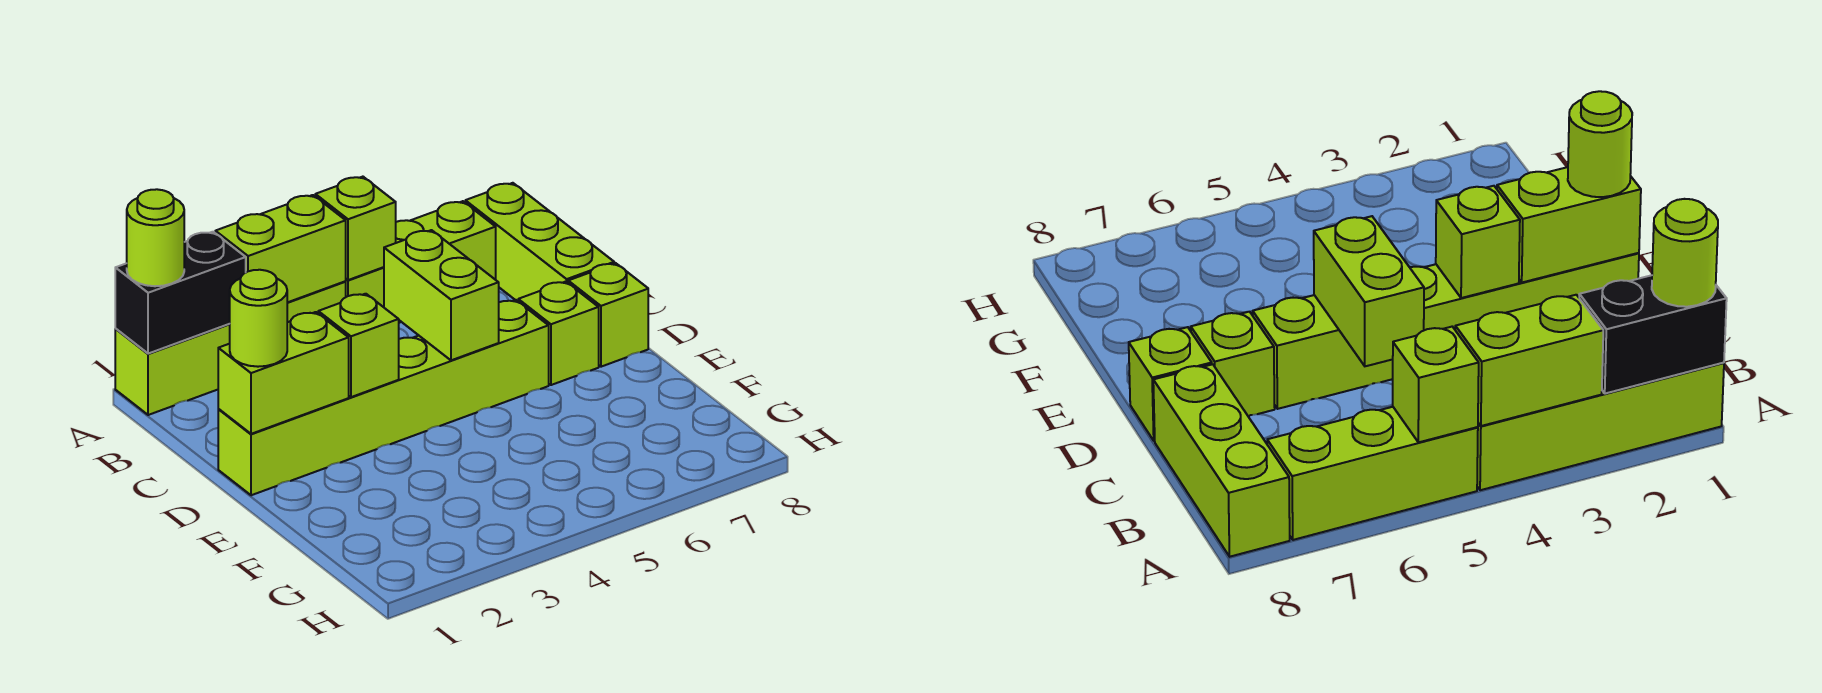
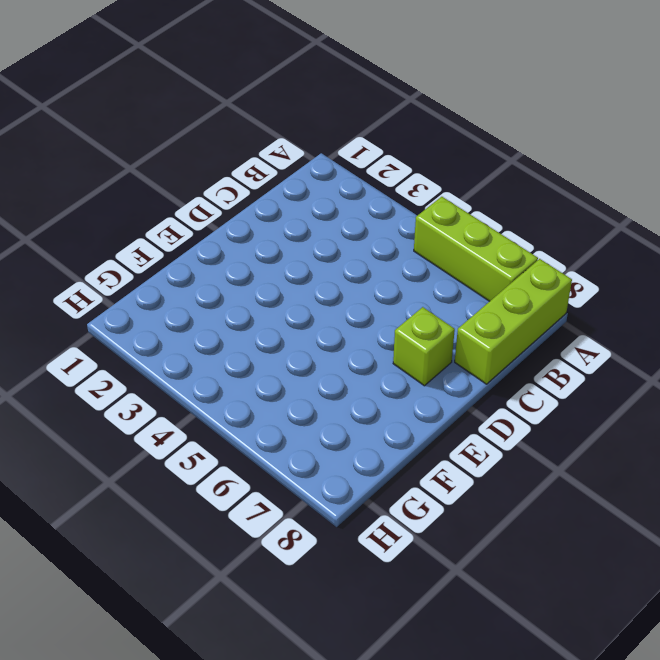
none -> lime brick A1:A4 level 1
none -> lime brick D1:D6 level 1
none -> lime brick D8 level 1

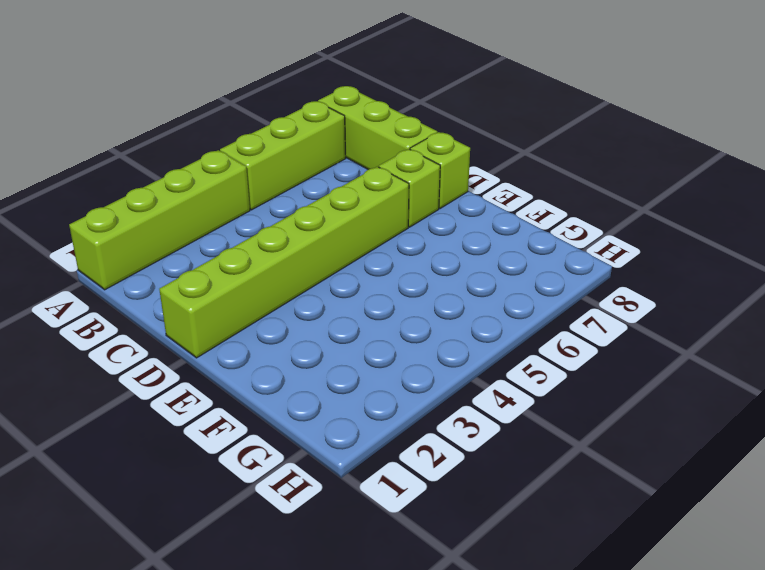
none -> black brick A1:A2 level 2
none -> lime brick A3:A4 level 2
none -> lime brick A5 level 2

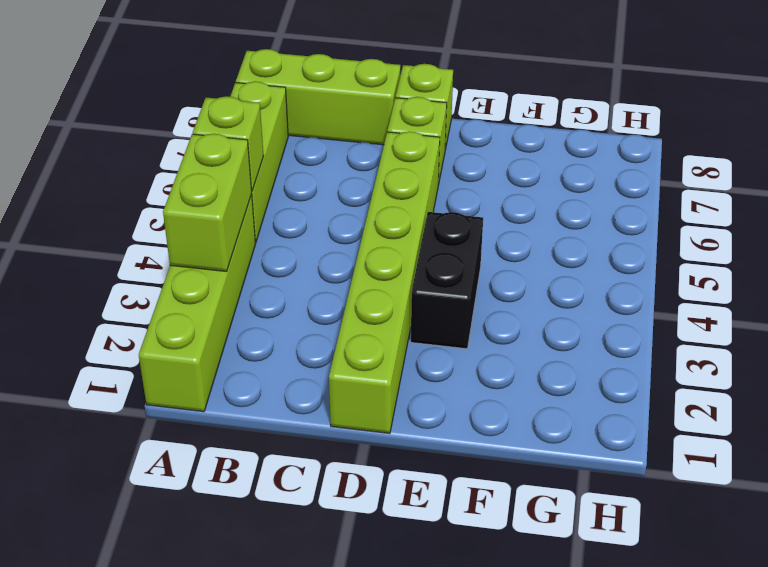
black brick E3:E4 level 1 -> black brick A1:A2 level 2
none -> lime brick C5:D5 level 2
none -> lime brick D1:D2 level 2
none -> lime brick D3 level 2

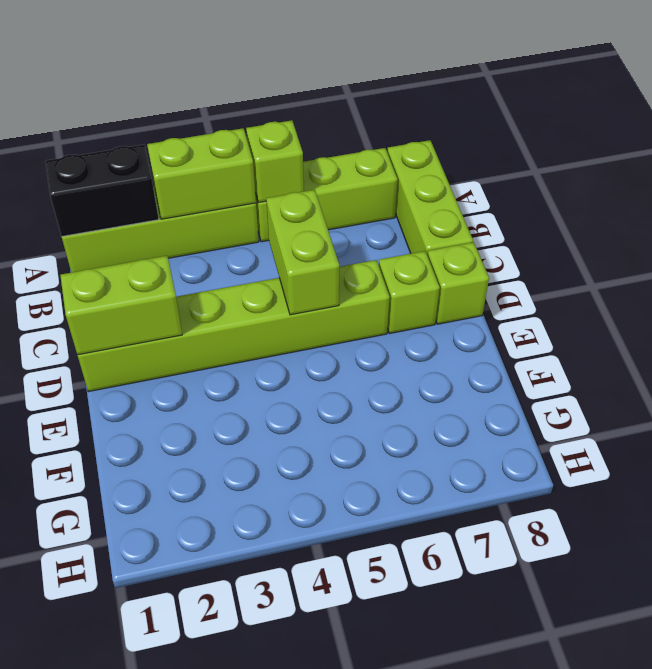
none -> lime brick D3 level 2
none -> lime round brick A1 level 3
none -> lime round brick D1 level 3

